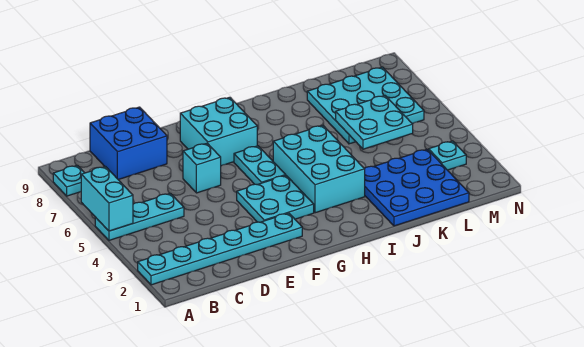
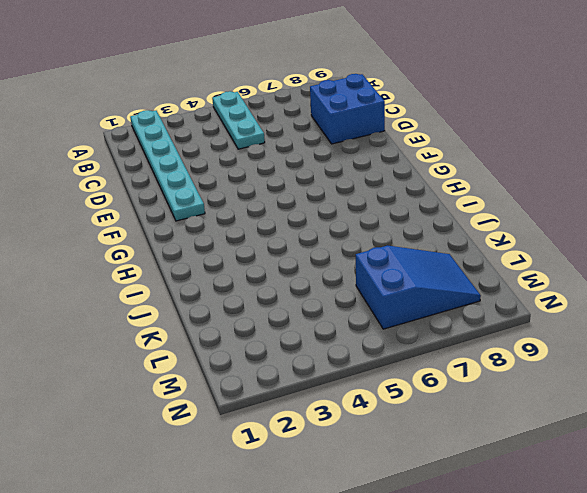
blue slope L6:M8 level 1 top 6 -> cyan plate K6:M8 level 1
none -> cyan plate A8 level 1
none -> cyan brick E6 level 1
none -> cyan plate F3:G4 level 1

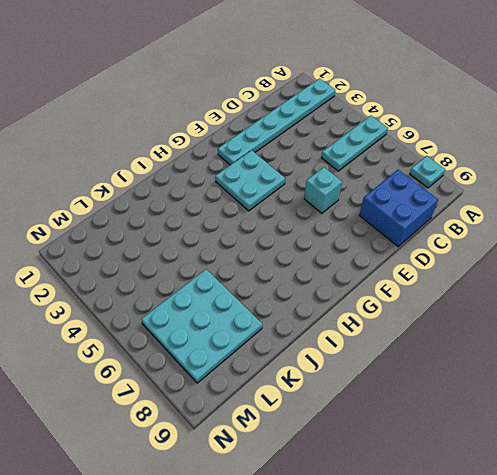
none -> cyan brick F7:G8 level 1
none -> cyan plate G5:G6 level 1
none -> cyan brick H3:I5 level 1

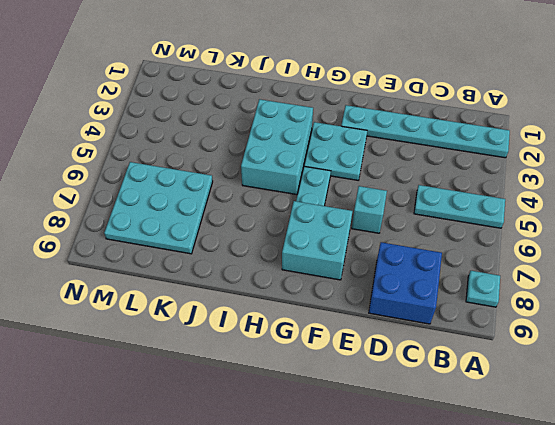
none -> blue plate J1:L3 level 1
none -> cyan plate M3 level 1
none -> cyan brick A5:A6 level 2

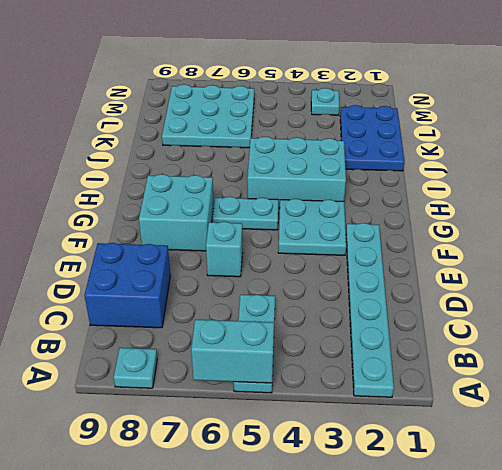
blue plate J1:L2 level 1 -> blue plate J1:L3 level 1
none -> cyan plate K5:L6 level 2

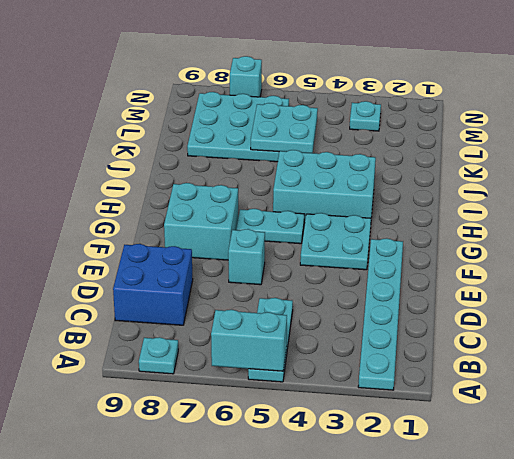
cyan brick N7 level 1 -> none
none -> blue plate J1:L3 level 1

